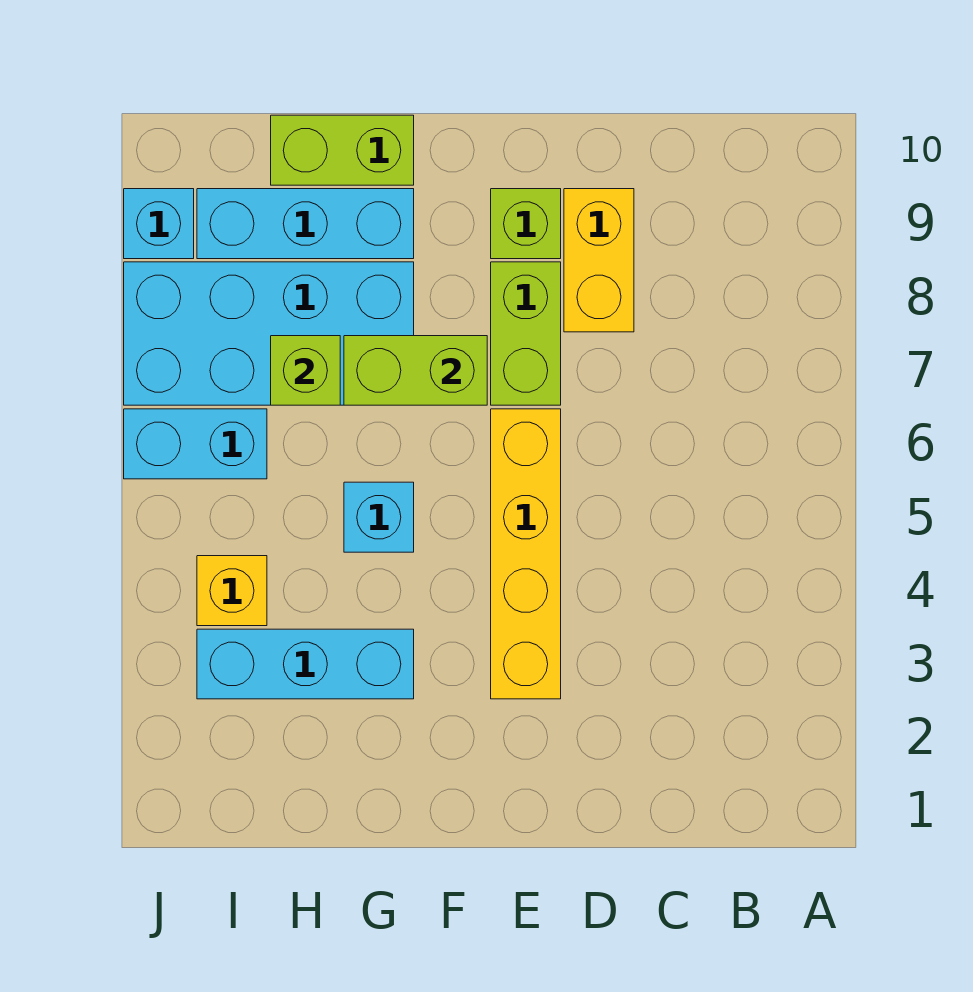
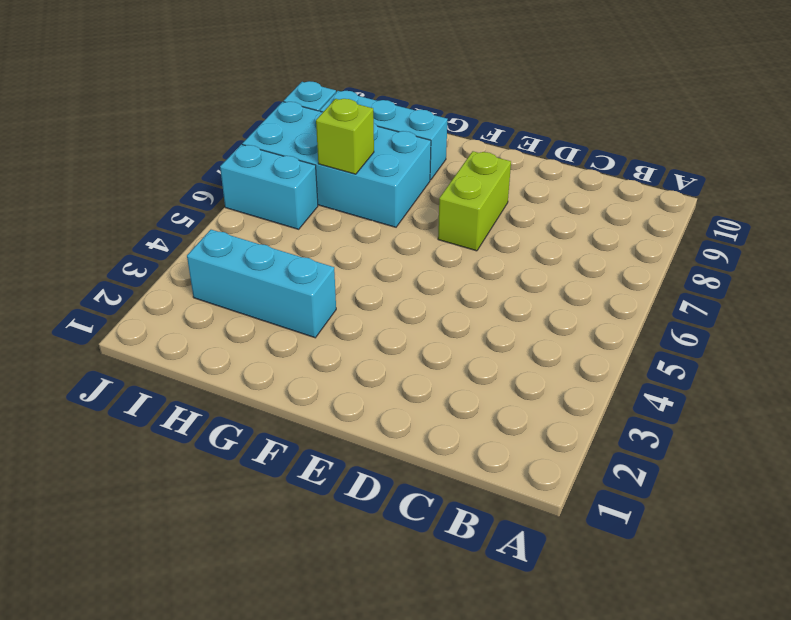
none -> yellow brick D8:D9 level 1
none -> yellow brick E3:E6 level 1
none -> lime brick E9 level 1

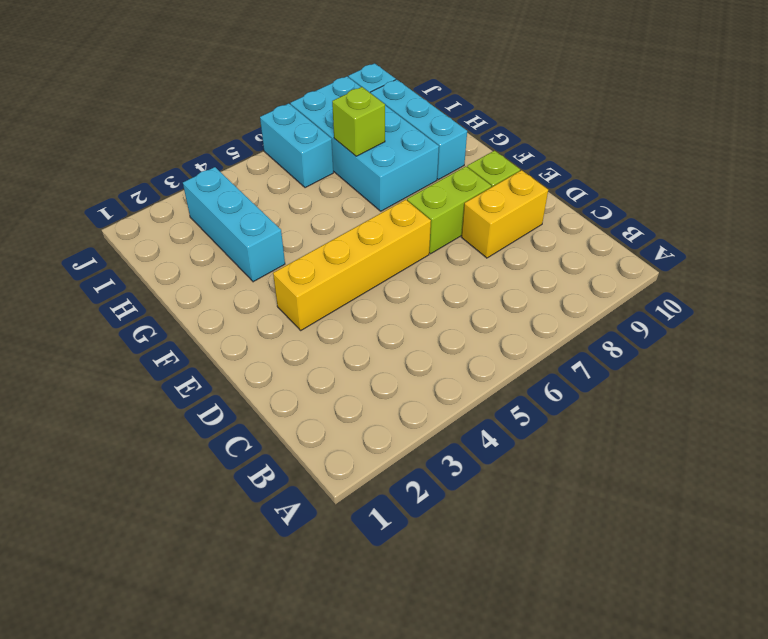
none -> cyan brick G5 level 1
none -> lime brick G10:H10 level 1
none -> yellow brick I4 level 1

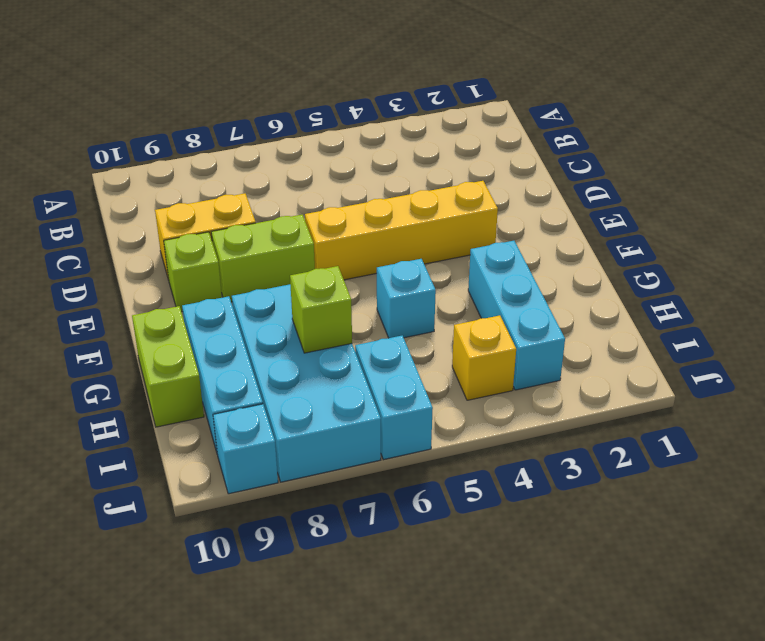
none -> lime brick F7:G7 level 2

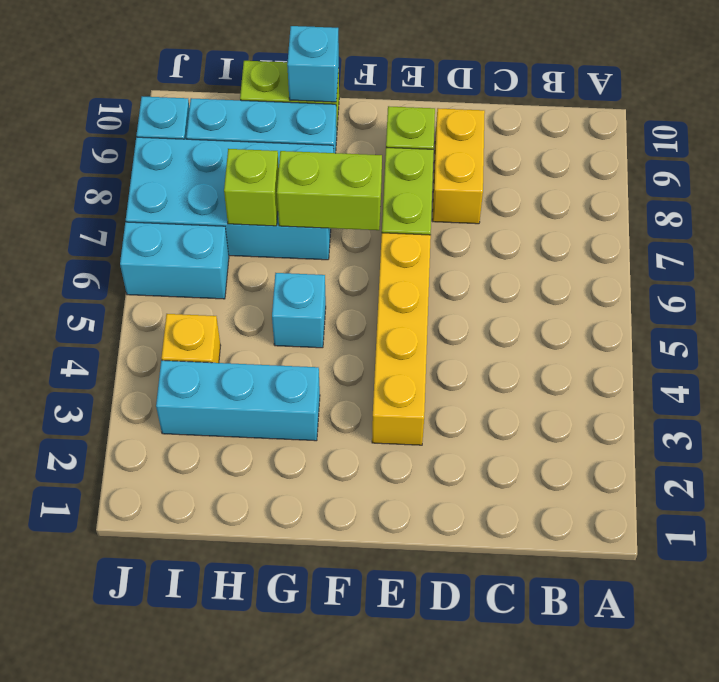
cyan brick G10 level 2 -> none

